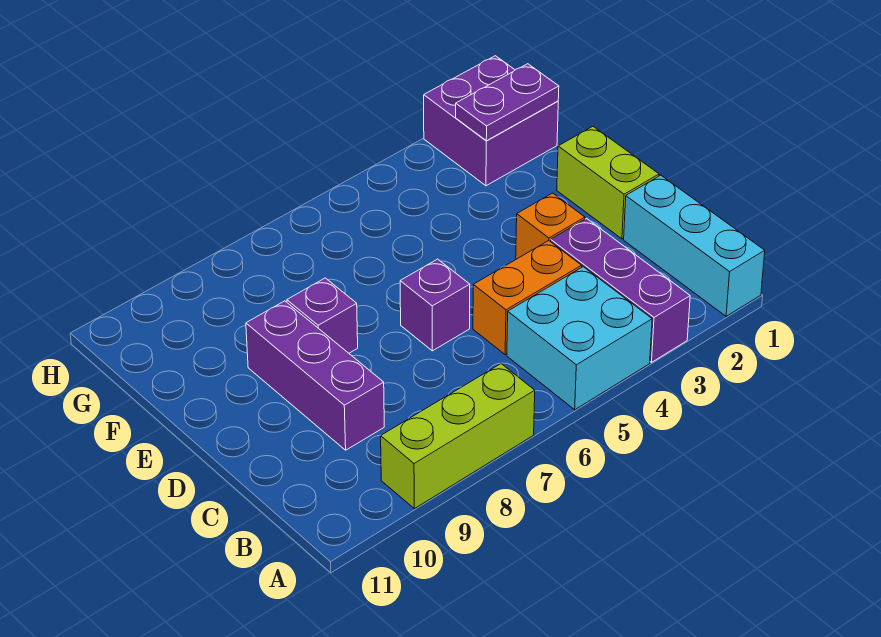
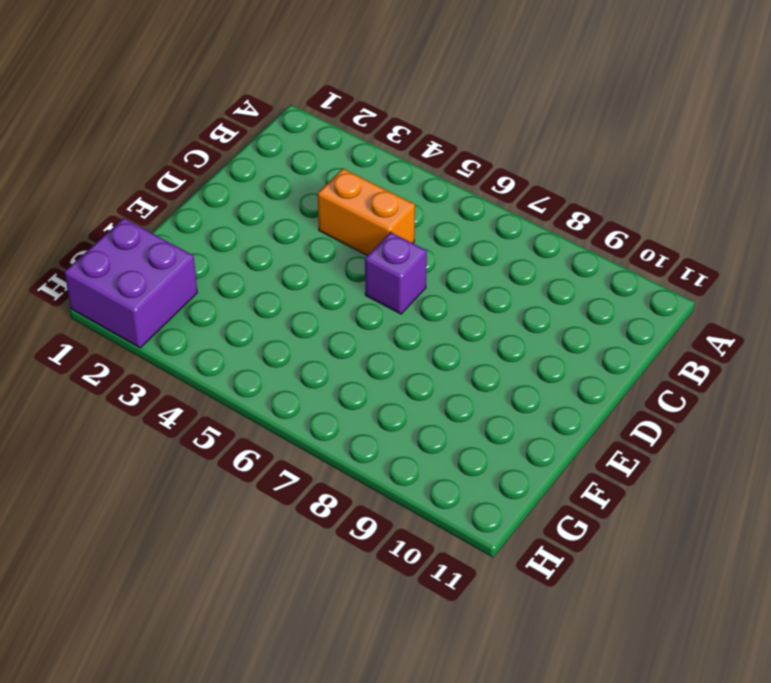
none -> cyan brick A1:C1 level 1
none -> purple brick A3:C3 level 1
none -> cyan brick A4:B5 level 1

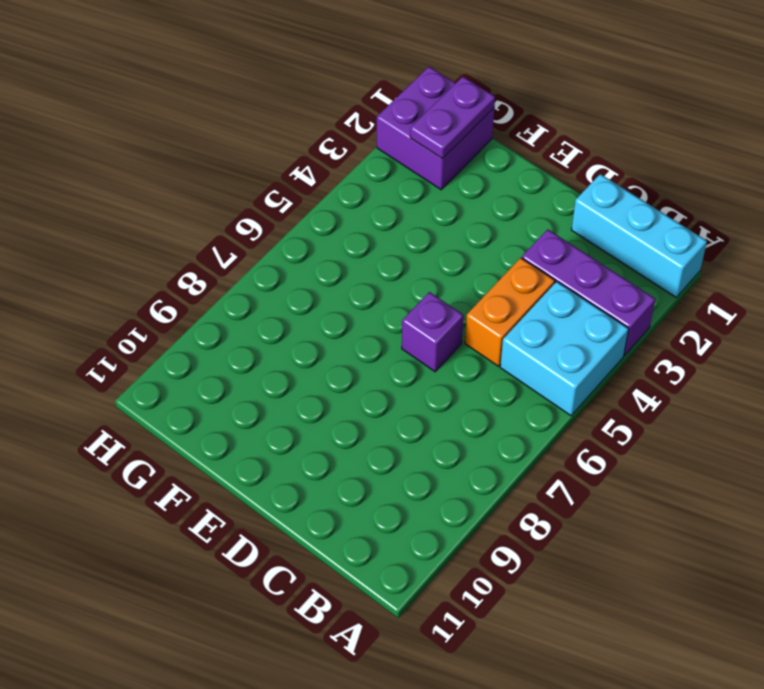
none -> lime brick A7:A9 level 1
none -> purple brick C9:E9 level 1
none -> lime brick D1:E1 level 1

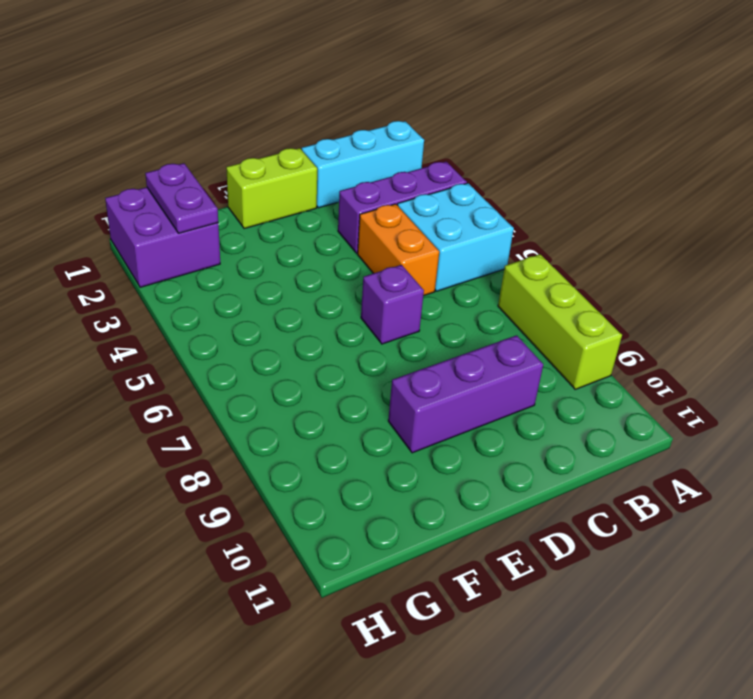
none -> orange brick D3 level 1
none -> purple brick E8 level 1

